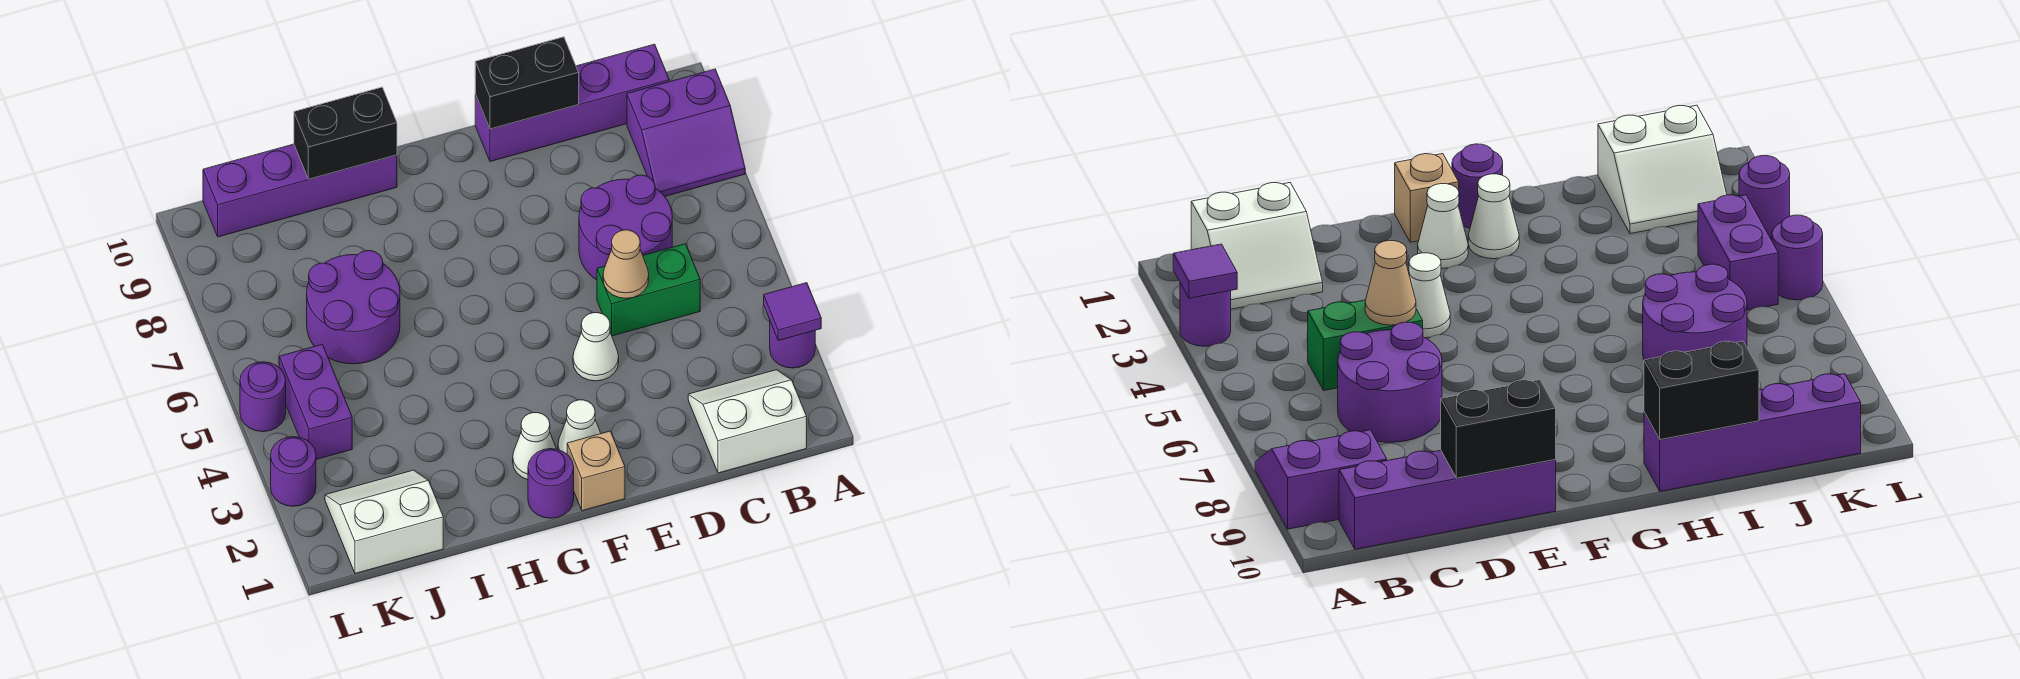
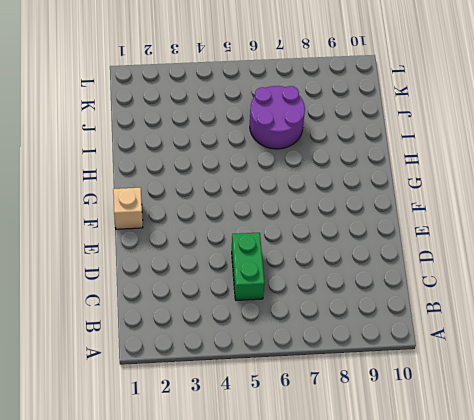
none -> purple round brick A3 level 1
none -> purple slope A8:B9 level 1 top 9
none -> white slope B1:C2 level 1 top 1

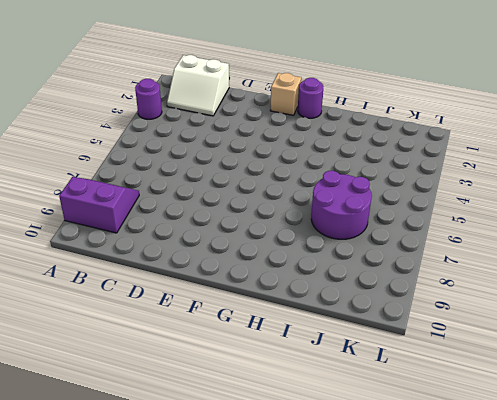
none -> purple brick B10:E10 level 1
none -> green brick C5:D5 level 1
none -> purple round brick C6:D7 level 1

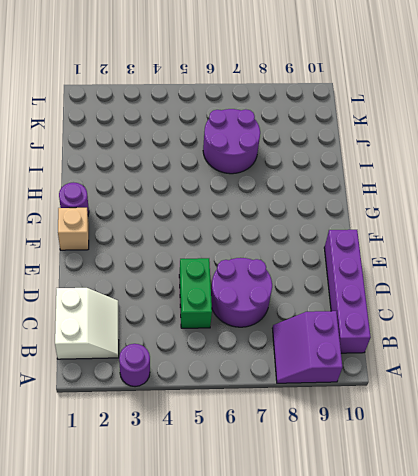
none -> white cone E4 level 1
none -> white cone F2 level 1
none -> white cone G2 level 1

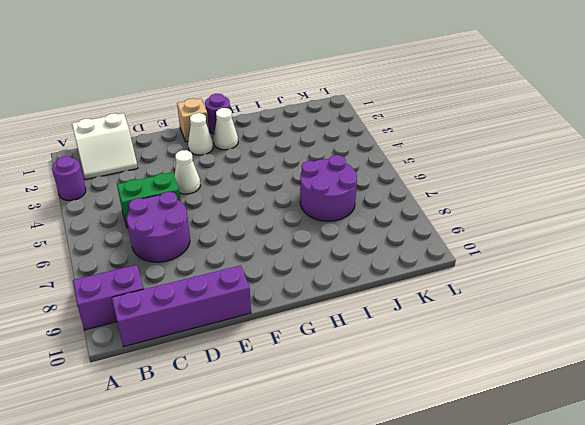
none -> purple brick H10:K10 level 1
none -> white slope J1:K2 level 1 top 1
none -> purple brick K4:K5 level 1

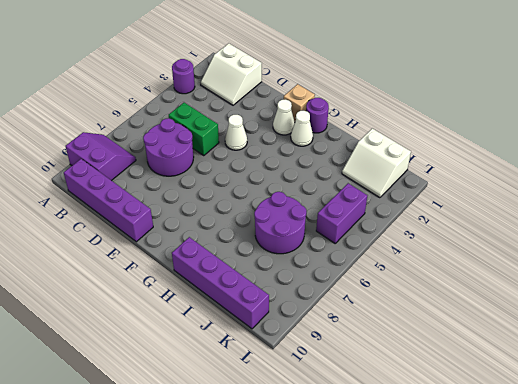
none -> purple round brick L3 level 1
none -> purple round brick L5 level 1
none -> purple tile A3 level 2

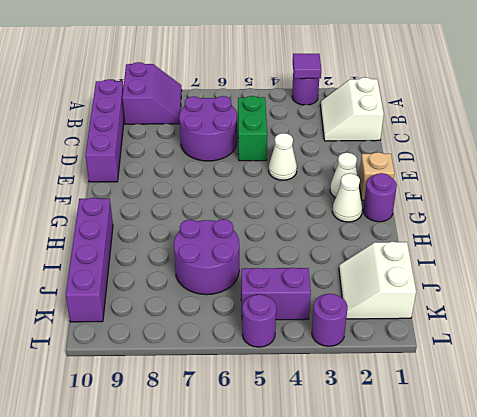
none -> tan cone D5 level 2
none -> black brick D10:E10 level 2
none -> black brick H10:I10 level 2

